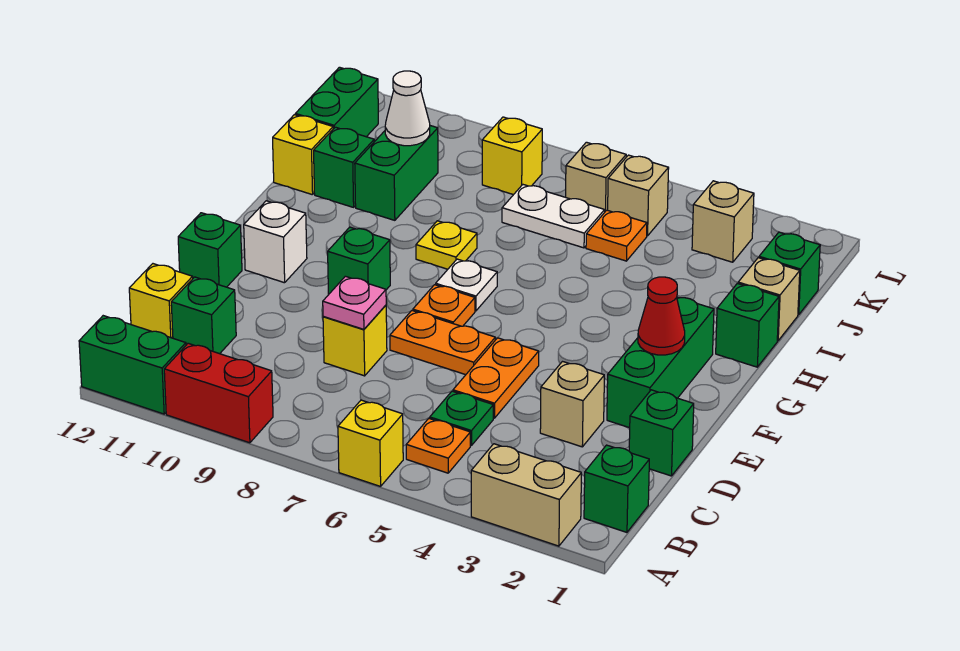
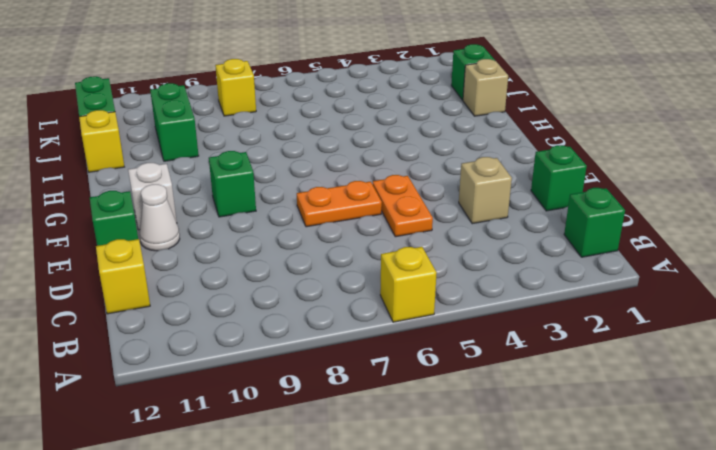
white cone E11 level 1 -> white cone J10 level 2
none -> tan brick A2:A3 level 1
none -> red brick A9:A10 level 1
none -> green brick A11:A12 level 1
none -> orange plate B5 level 1

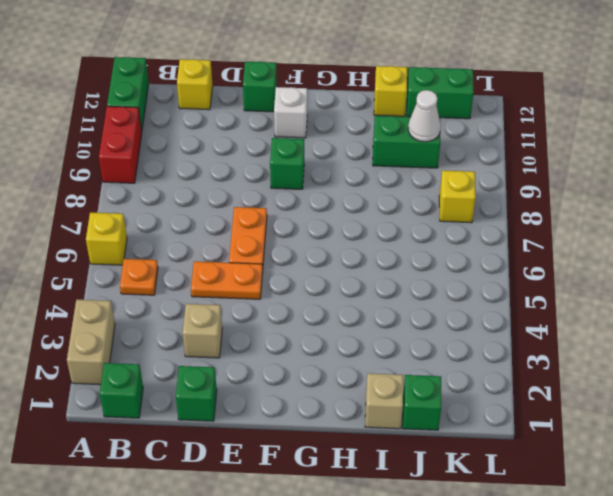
none -> green plate C5 level 1
none -> green brick C11 level 1
none -> yellow brick D8 level 1
none -> green brick E2:G2 level 1

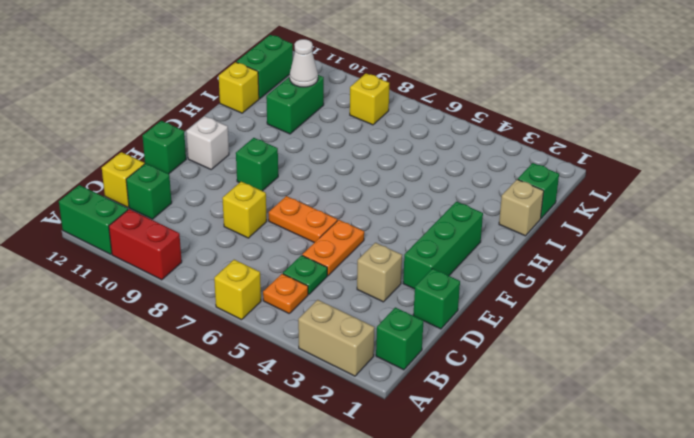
none -> orange plate F7 level 1
none -> white plate G7 level 1
none -> green brick H1 level 1
none -> yellow plate H8 level 1

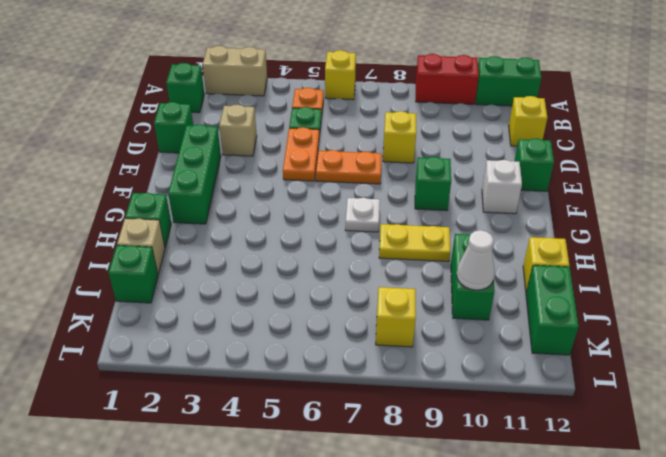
yellow plate H8:H9 level 1 -> yellow plate H8 level 1
none -> green brick C11 level 1
none -> orange plate F7 level 1
none -> green brick I11 level 1
none -> orange plate J5 level 1

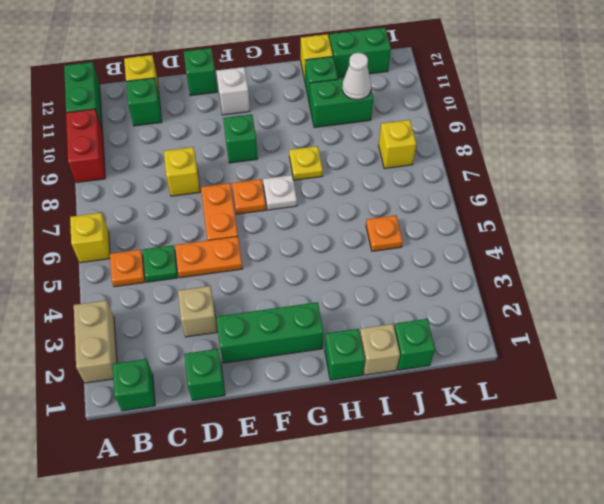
none -> white plate J6:J7 level 1
none -> tan brick K3 level 1
none -> tan brick K5 level 1
none -> tan brick K6 level 1

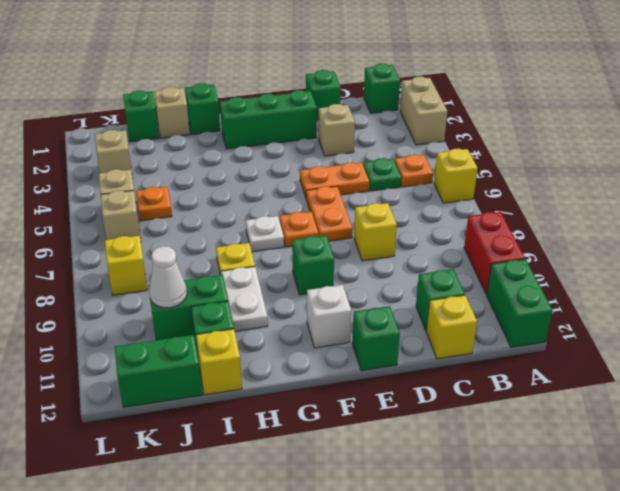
white plate H9:H10 level 1 -> white plate J6:J7 level 1
none -> pink plate D8 level 2
none -> red cone F2 level 2

